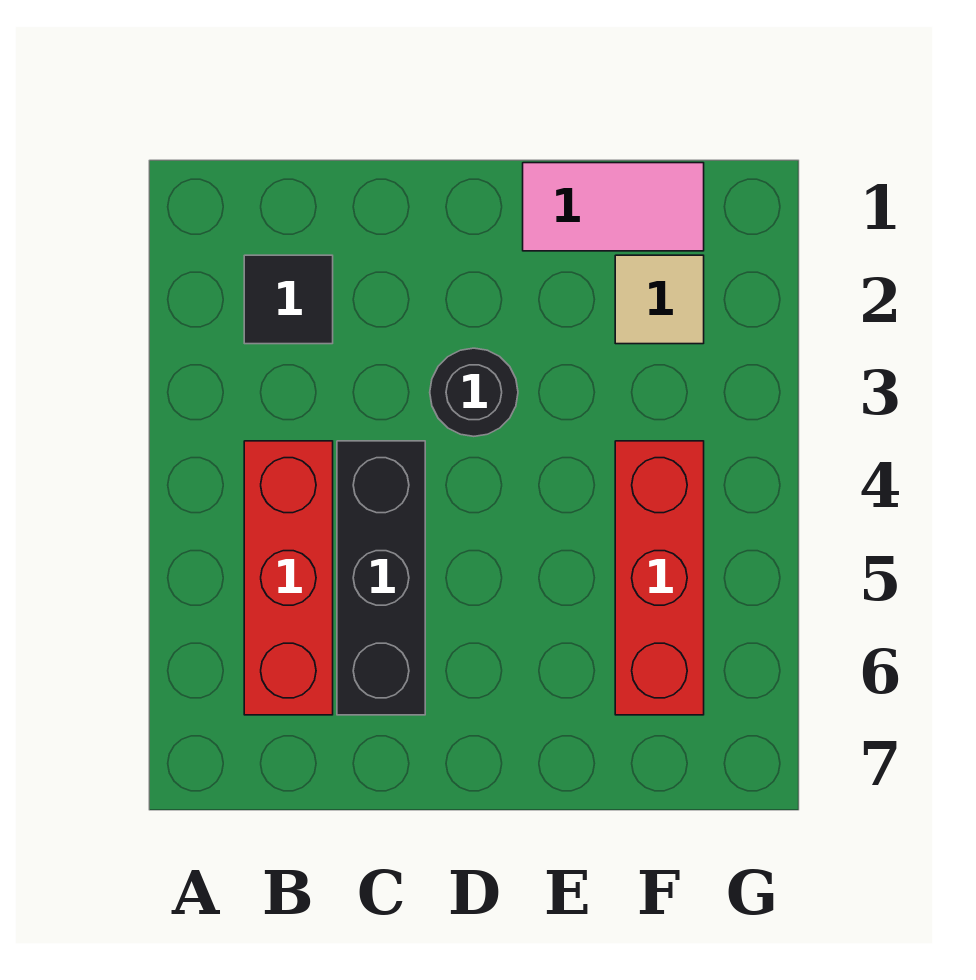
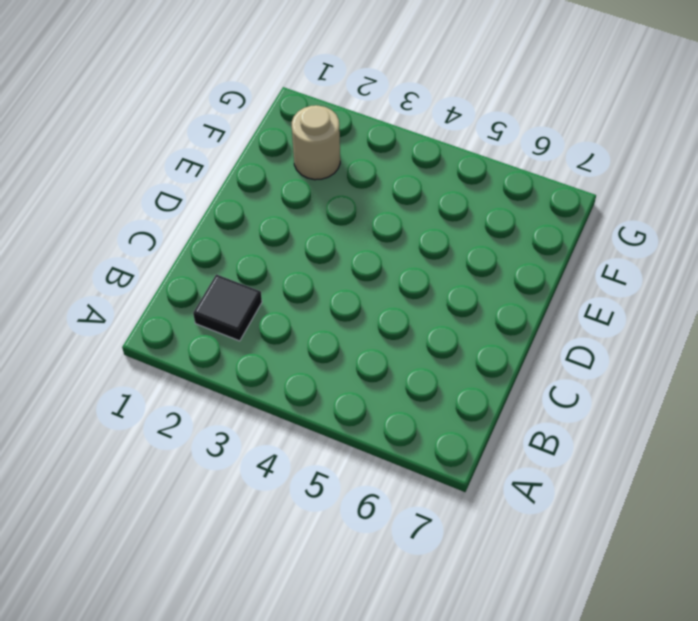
tan round brick F2 level 1 -> tan tile F2 level 1
none -> red brick B4:B6 level 1
none -> black brick C4:C6 level 1

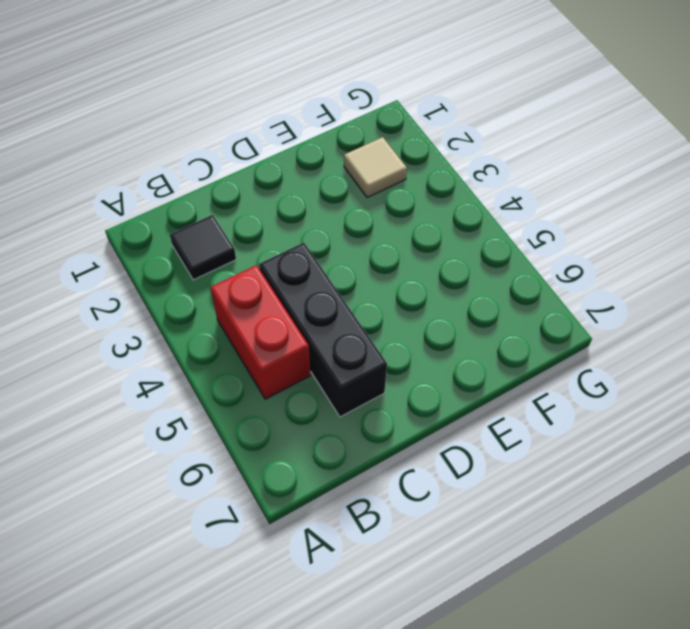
red brick B4:B5 level 1 -> red brick B4:B6 level 1
none -> black round brick D3 level 1
none -> pink tile E1:F1 level 1

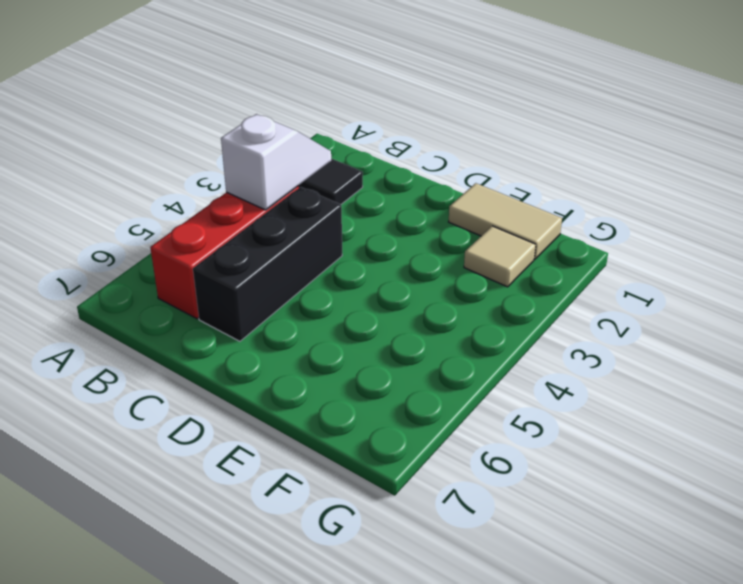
white slope B3:B4 level 2 top 4 -> none
tan tile E1:F1 level 1 -> pink tile E1:F1 level 1
none -> black round brick D3 level 1
none -> red brick F4:F6 level 1

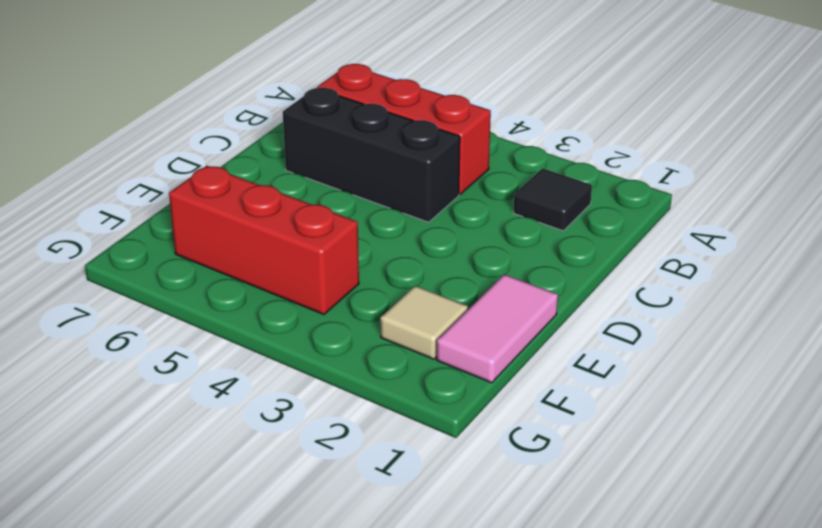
none -> black round brick D3 level 1

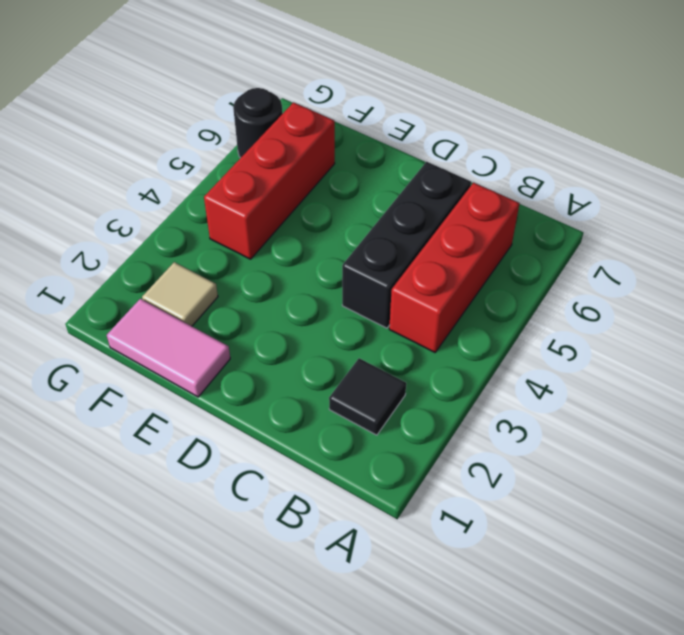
black round brick G6 level 1 -> black round brick D3 level 1

